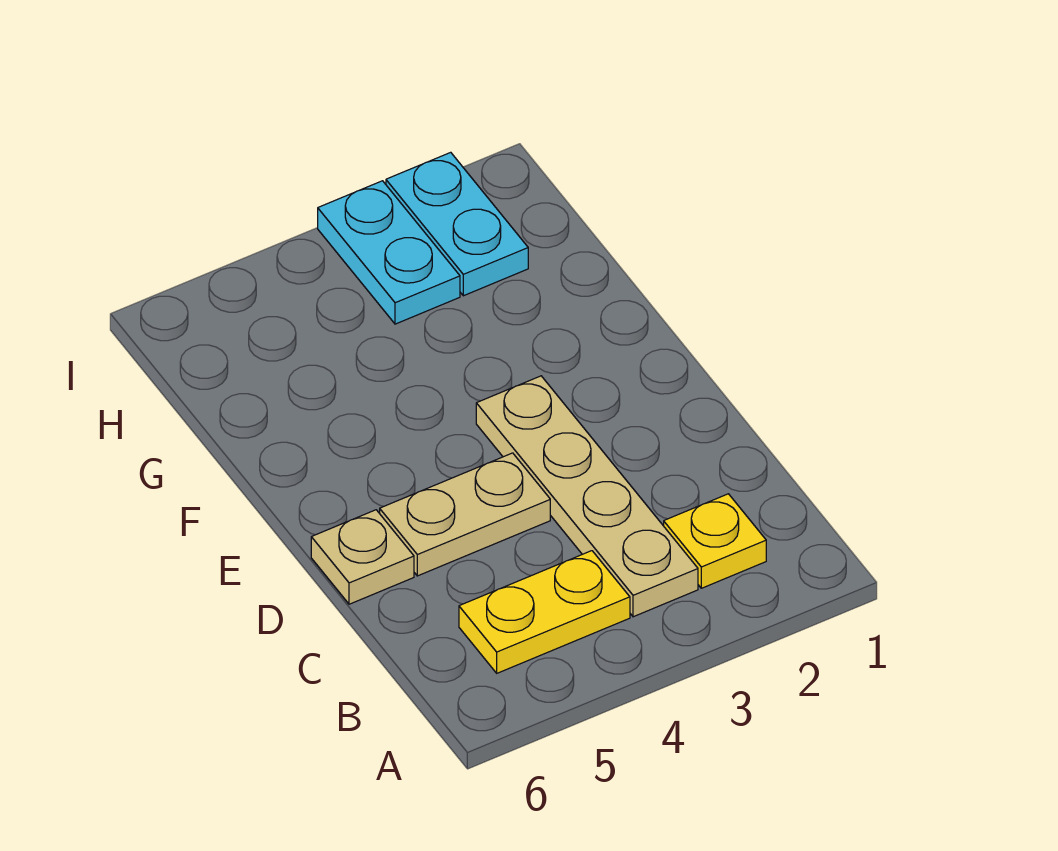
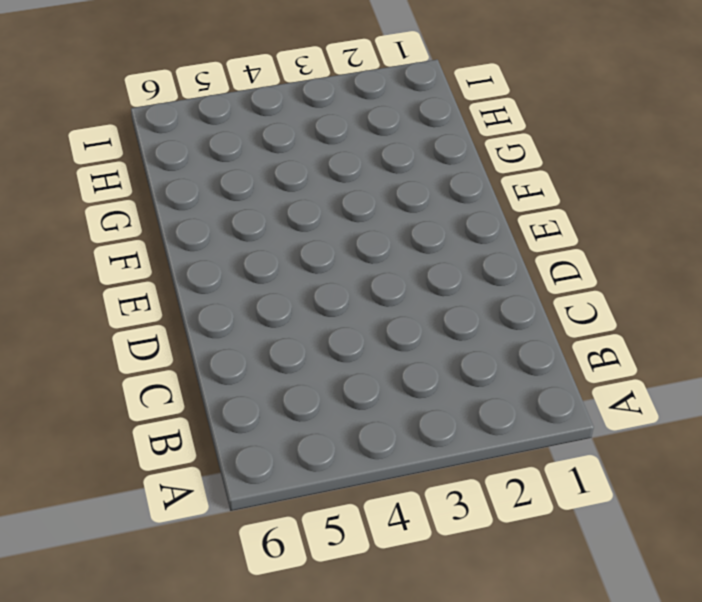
none -> yellow plate B2 level 1
none -> tan plate B3:E3 level 1

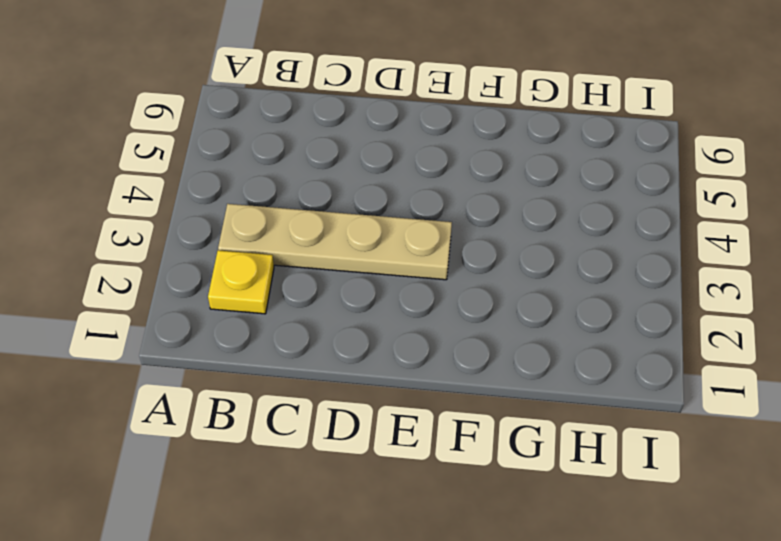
none -> yellow plate B4:B5 level 1
none -> tan plate D4:D5 level 1

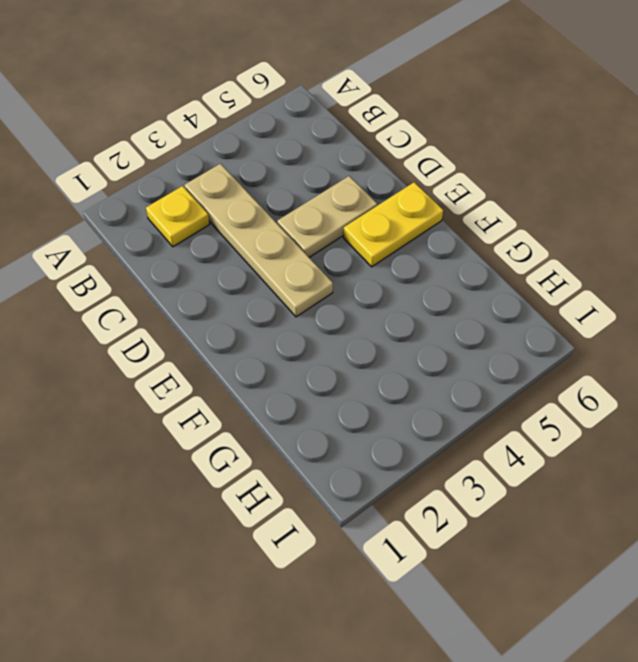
yellow plate E5:E6 level 1 -> yellow plate B4:B5 level 1
none -> tan plate D6 level 1
none -> cyan plate H2:I2 level 1

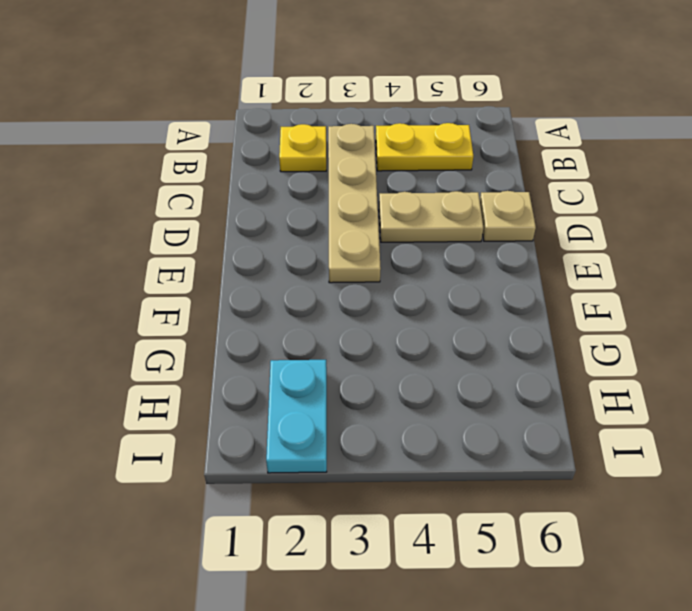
none -> cyan plate H3:I3 level 1

